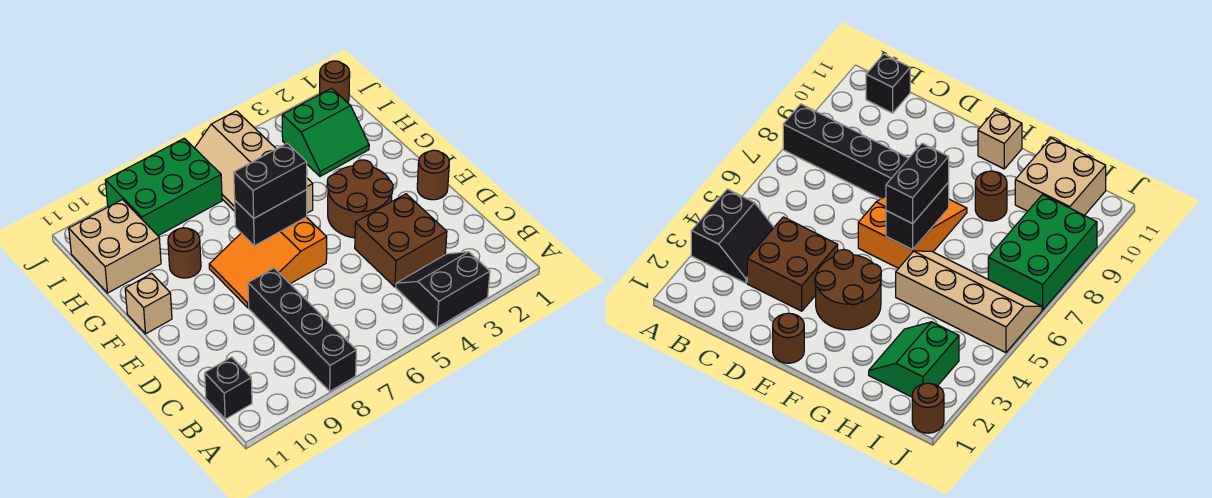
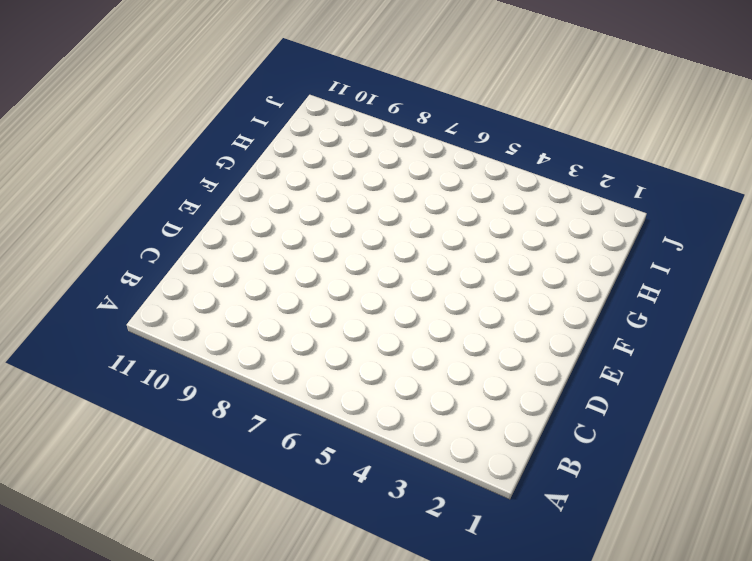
none -> black slope A3:B4 level 1 top A
none -> black brick A8:D8 level 1
none -> black brick B11 level 1

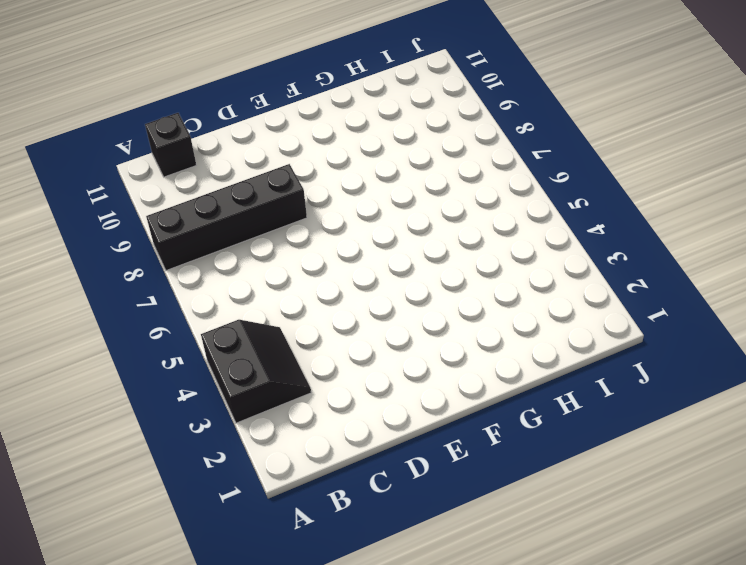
none -> brown brick C3:D4 level 1
none -> brown round brick E1 level 1
none -> brown round brick E3:F4 level 1

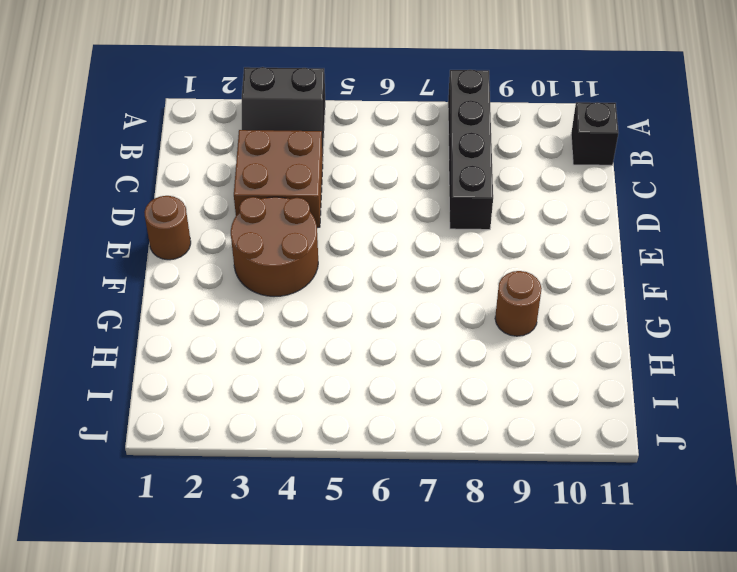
none -> orange slope E6:F8 level 1 top 6
none -> tan brick F11 level 1
none -> tan slope G5:J6 level 1 top 5

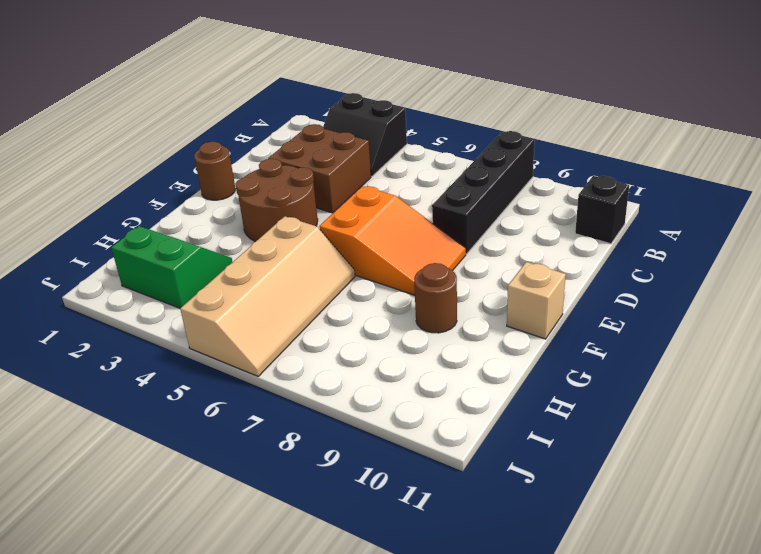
none -> tan brick H10:I11 level 1
none -> green brick I7:J9 level 1
none -> brown round brick J1 level 1

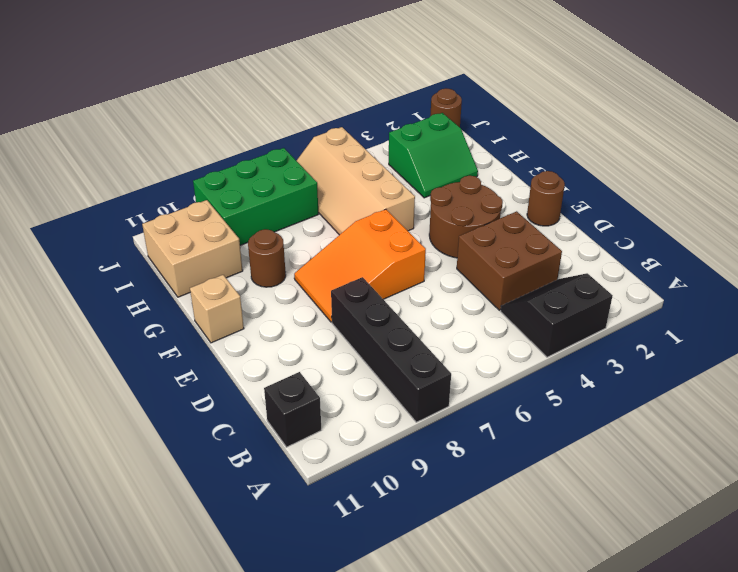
none -> black brick F6:F7 level 2
none -> black brick F6:F7 level 3

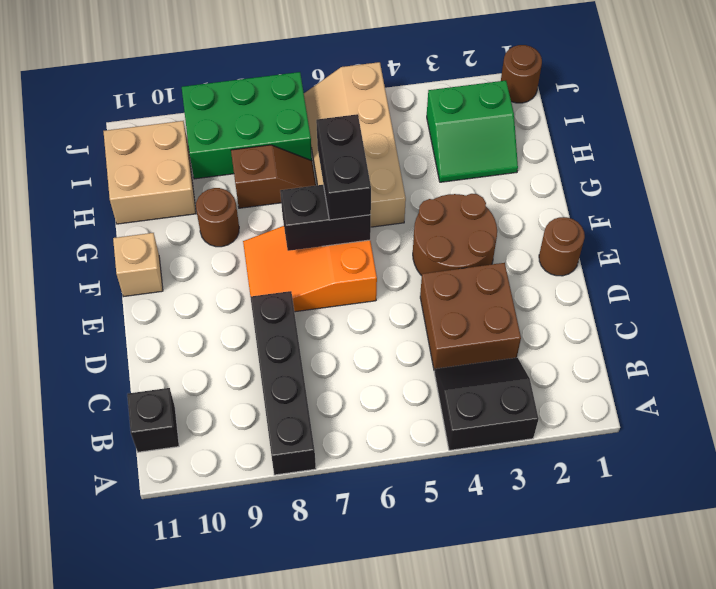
black brick F6:G6 level 3 -> black brick F6:F7 level 3
brown slope H7:H8 level 1 top 8 -> none

